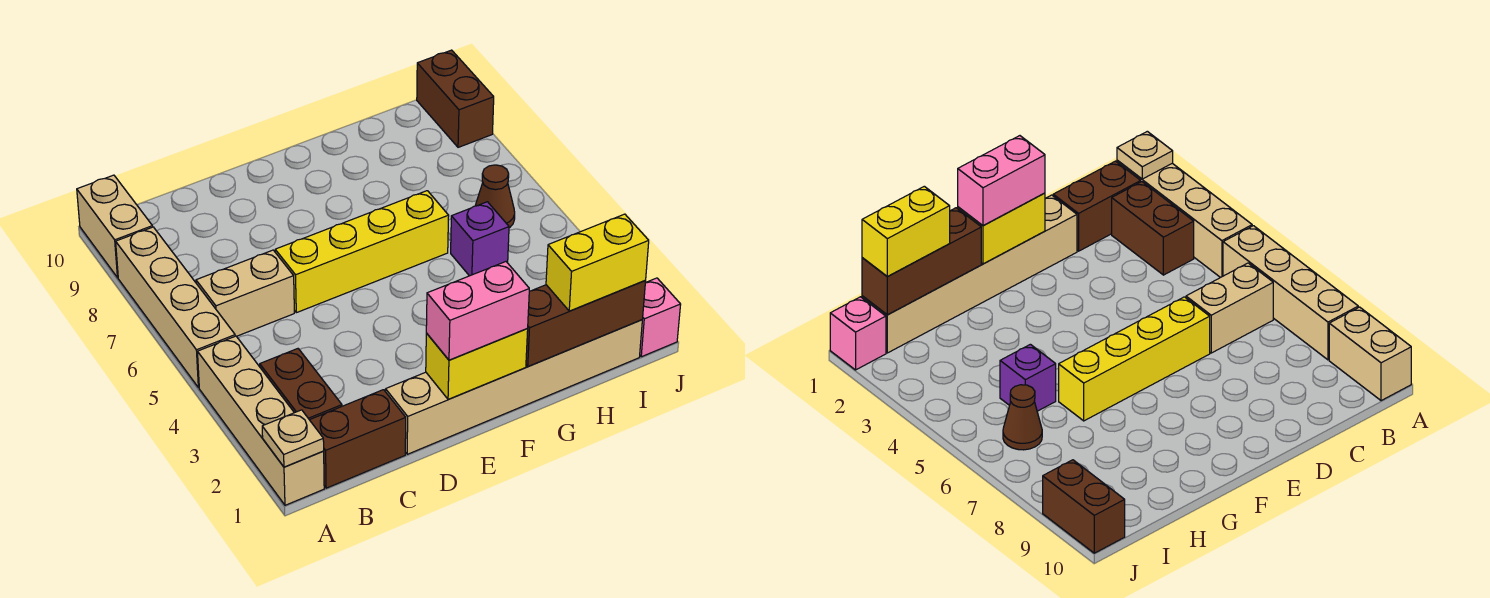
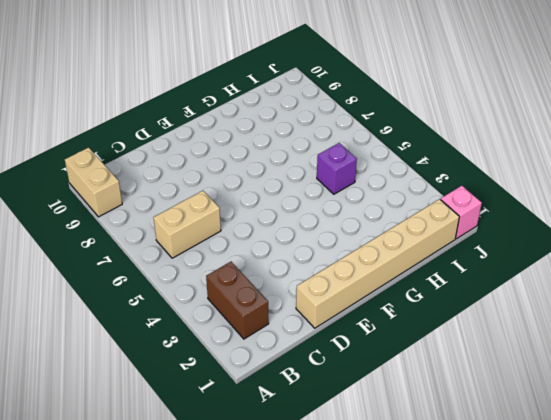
none -> tan brick A1:A4 level 1
none -> tan brick A5:A8 level 1
none -> brown brick B1:C1 level 1

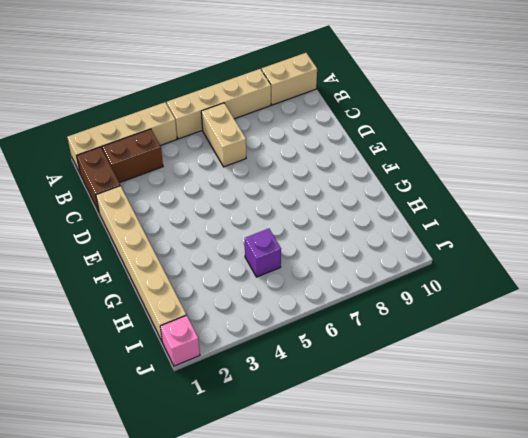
none -> yellow brick D6:G6 level 1
none -> brown cone I6 level 1
none -> brown brick J9:J10 level 1

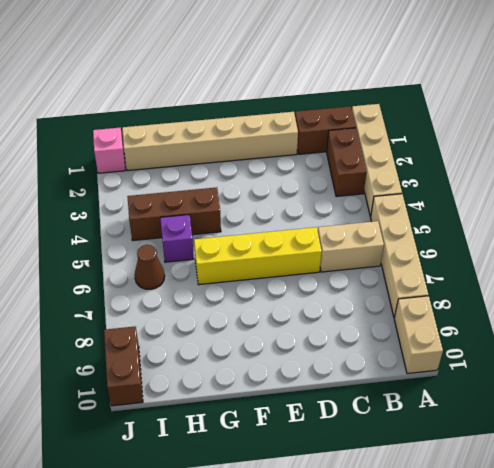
brown brick G4:I4 level 1 -> brown brick G1:I1 level 2
none -> tan plate A1 level 2
none -> yellow brick E1:F1 level 2
none -> pink brick E1:F1 level 3

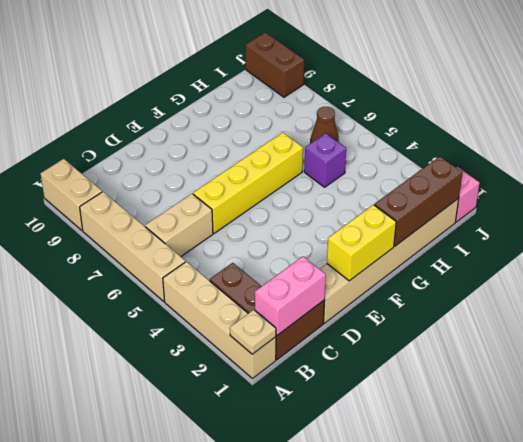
pink brick B1:C1 level 2 -> pink brick E1:F1 level 3
none -> yellow brick H1:I1 level 3

